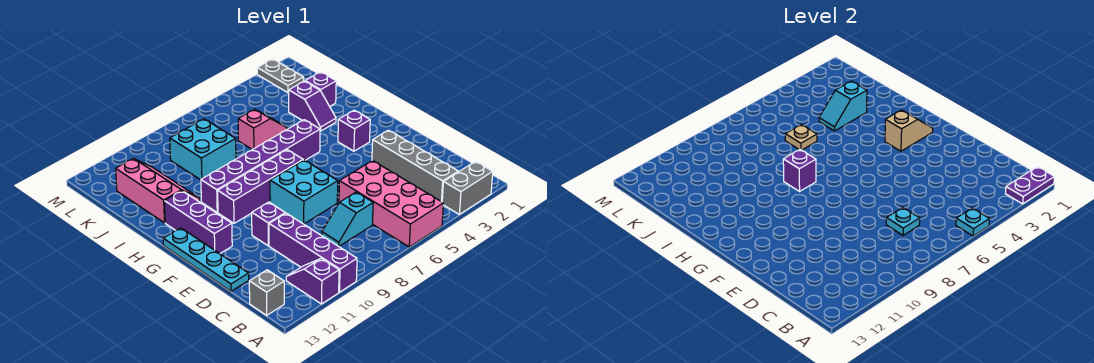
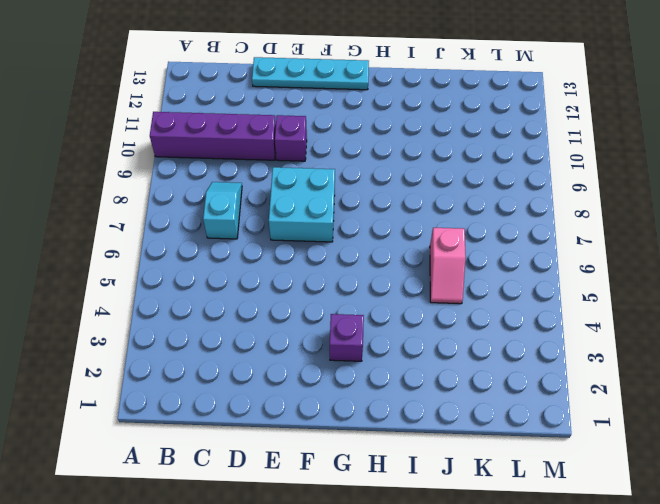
none -> grey brick A2:A3 level 1
none -> pink brick A5:D6 level 1
none -> purple slope A11:B11 level 1 top A

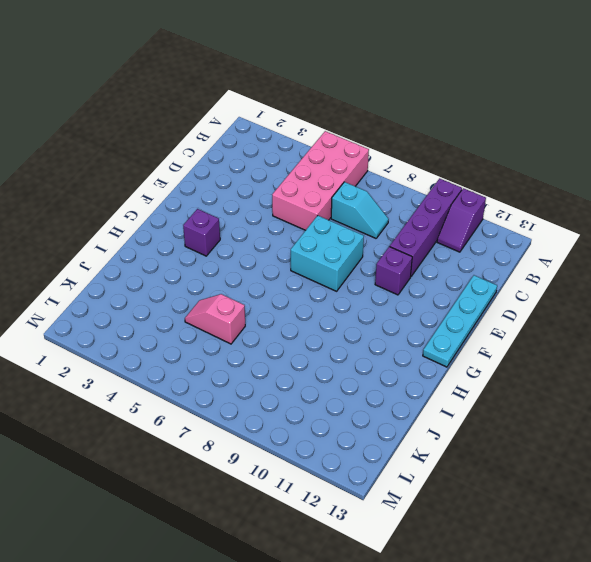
none -> grey brick A2:A3 level 1
none -> grey brick B3:E3 level 1
none -> grey brick B13 level 1

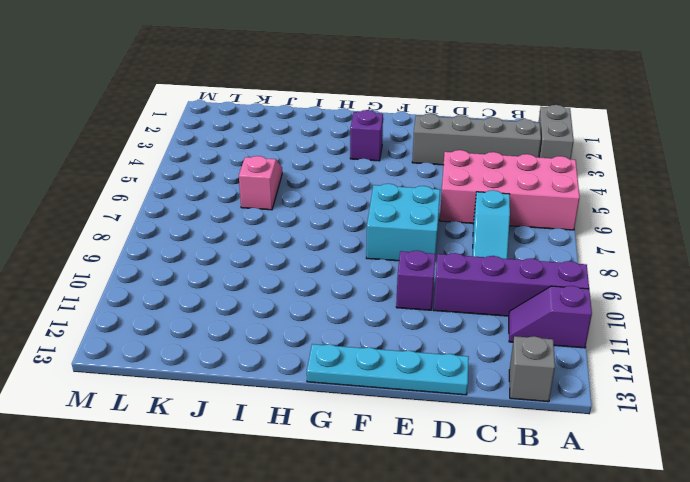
none -> purple brick F12:H12 level 1
none -> purple brick G7:G10 level 1
none -> purple brick H5:H10 level 1

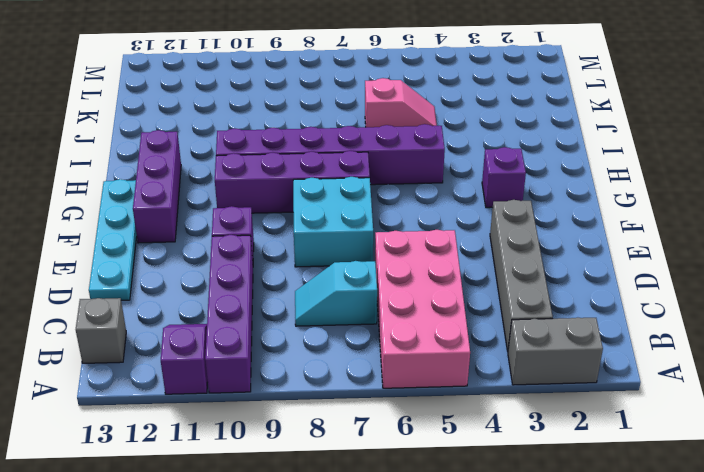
none -> purple slope I3:J3 level 1 top J
none -> pink slope I11:K12 level 1 top 12
none -> purple brick J2 level 1

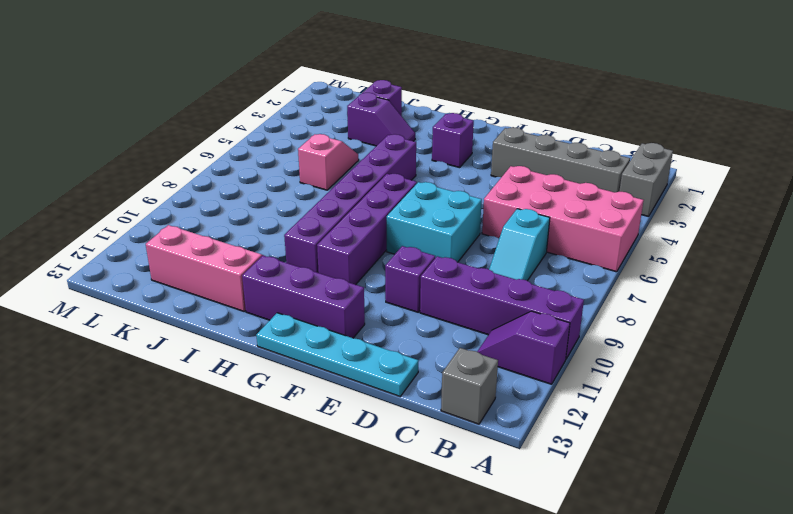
none -> cyan brick J8:K9 level 1
none -> grey plate L2:M2 level 1
none -> purple plate A1:A2 level 2

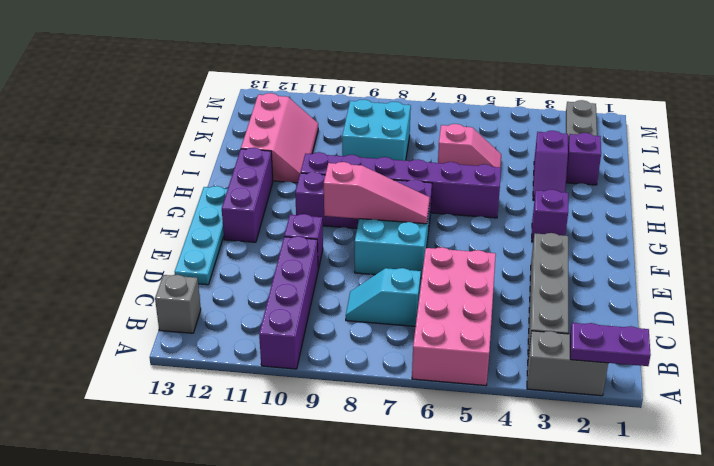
pink slope F7:F9 level 2 top 9 -> none
none -> purple slope A11:B11 level 1 top A
none -> cyan plate A5 level 2
none -> cyan plate C7 level 2

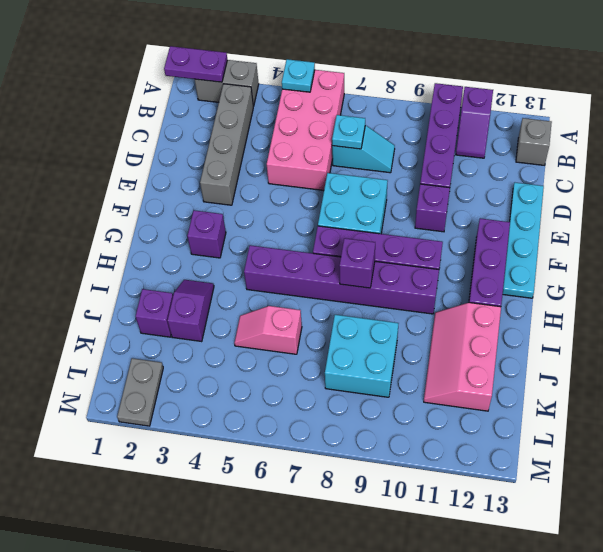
none -> tan slope G2:G3 level 2 top 3
none -> cyan slope J3:J4 level 2 top 3
none -> tan plate J6 level 2

